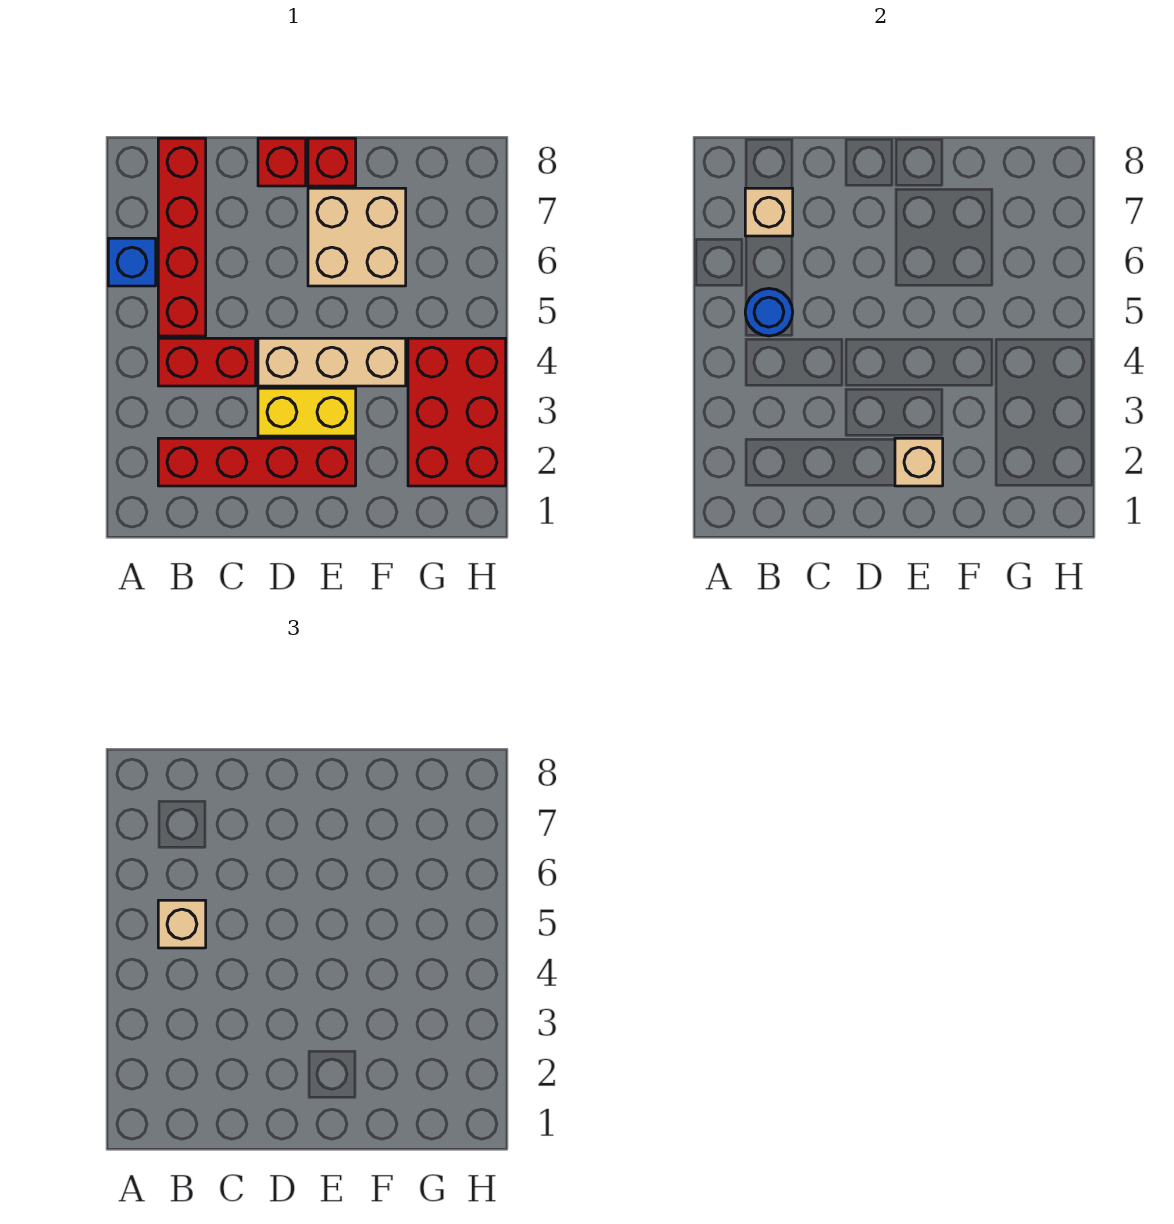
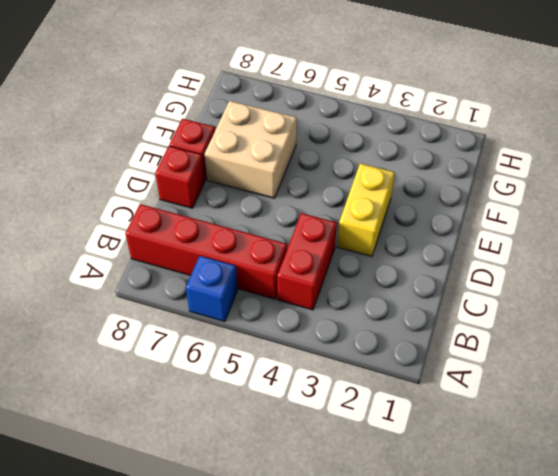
none -> red brick B2:E2 level 1
none -> tan brick D4:F4 level 1
none -> red brick G2:H4 level 1

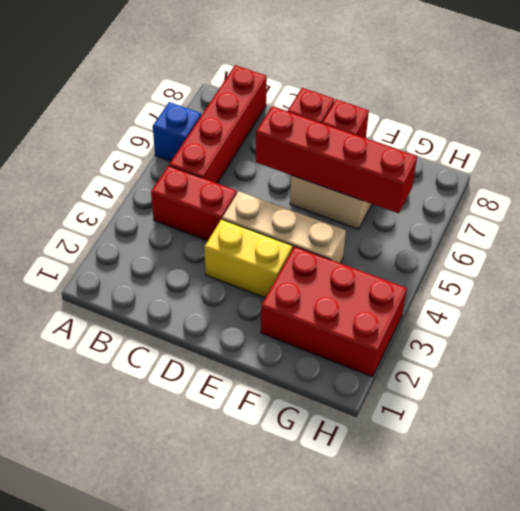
red brick D6:G6 level 2 -> red brick B2:E2 level 1
red brick F2:H3 level 1 -> red brick G2:H4 level 1
none -> blue round brick B5 level 2
none -> tan brick B7 level 2
none -> tan brick E2 level 2

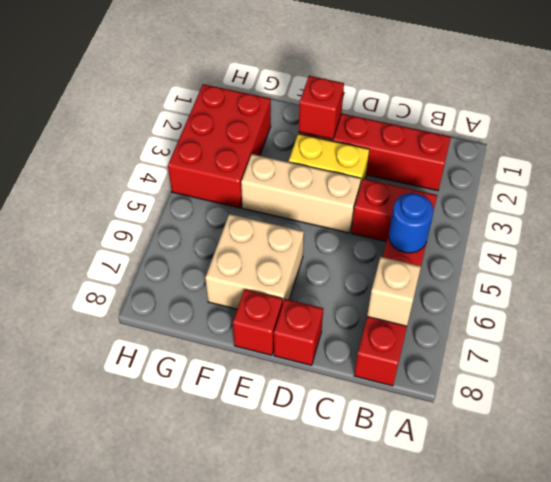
red brick E2 level 2 -> tan brick E2 level 2
none -> blue brick A6 level 1
none -> tan brick B5 level 3

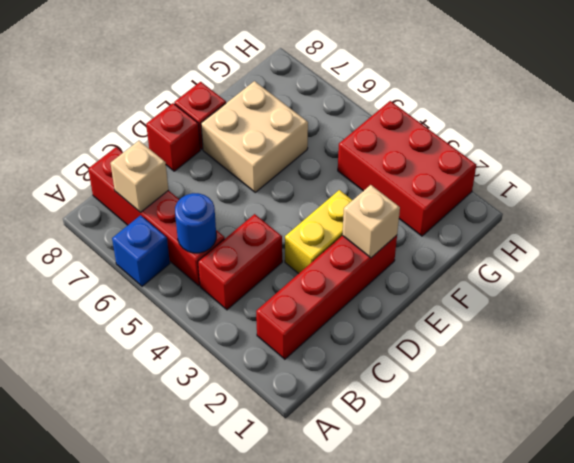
none -> tan brick D4:F4 level 1
none -> tan brick B5 level 3

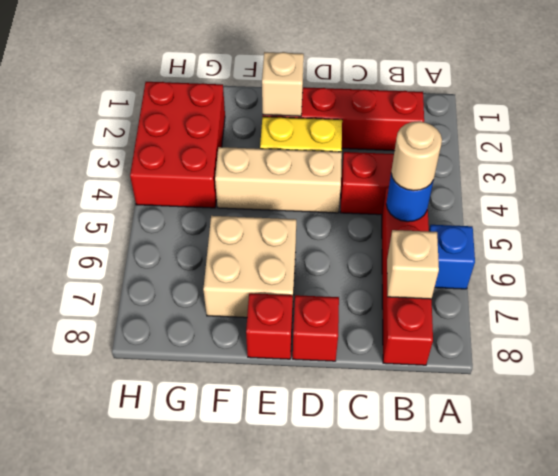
tan round brick B5 level 3 -> tan brick B5 level 3

